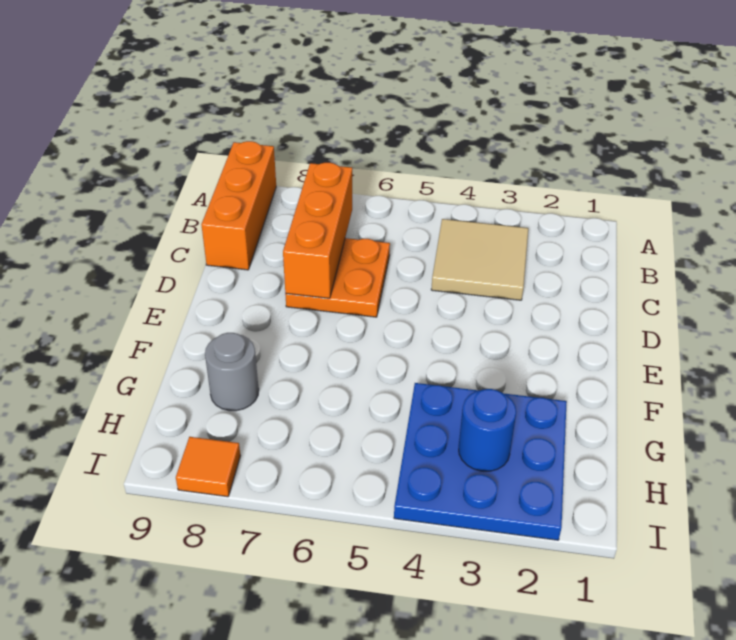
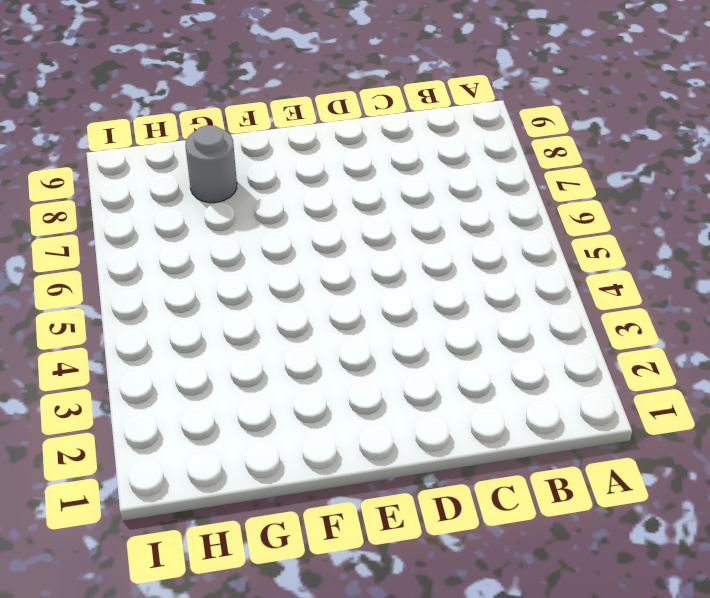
none -> orange brick A9:C9 level 1
none -> tan tile B3:C4 level 1

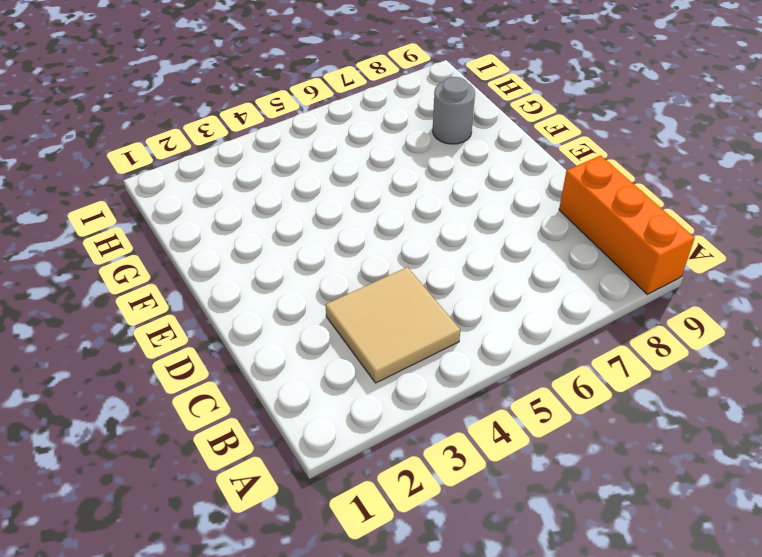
none -> orange plate C6:D7 level 1
none -> blue plate G2:I4 level 1

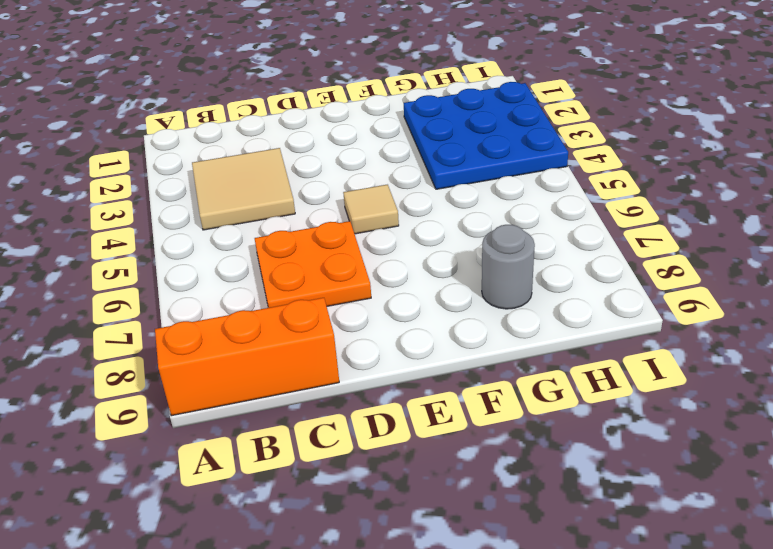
tan tile E5 level 1 -> none
none -> orange tile I8 level 1
none -> orange brick B7:D7 level 2

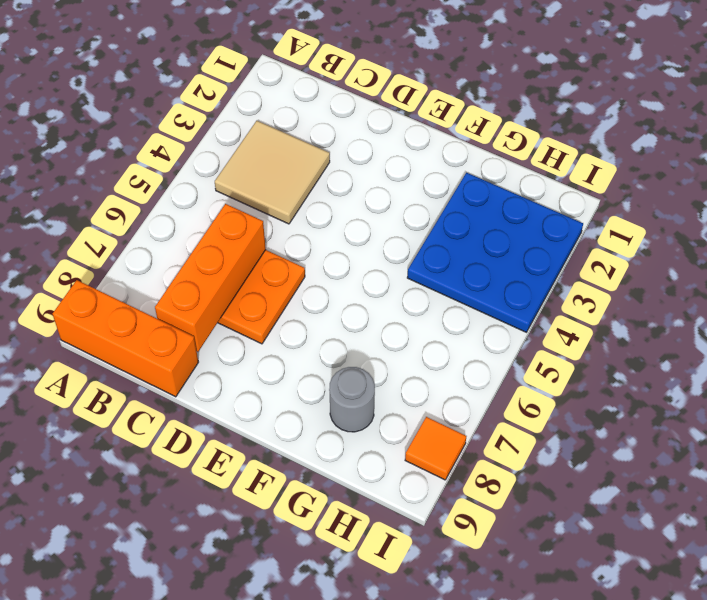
orange brick C6:C8 level 2 -> orange brick B7:D7 level 2
none -> blue round brick H3 level 2

